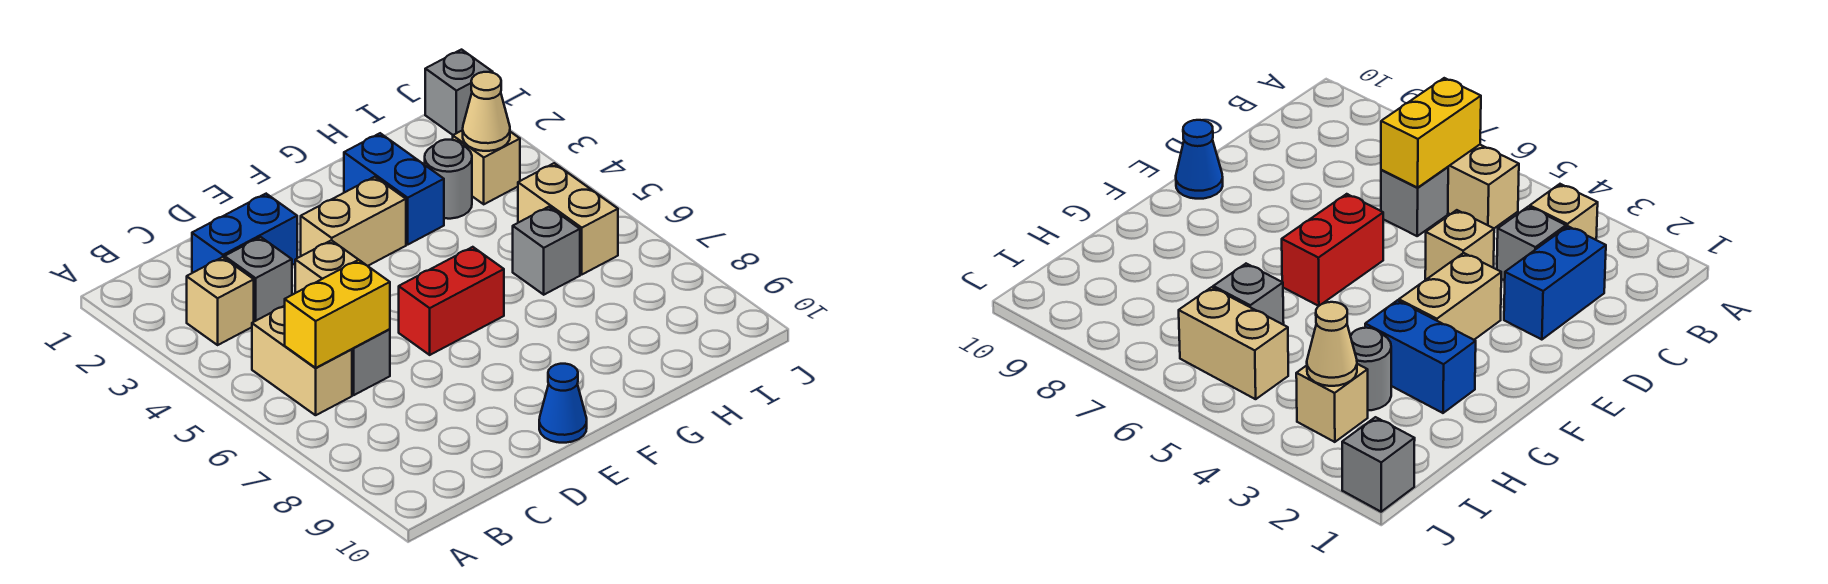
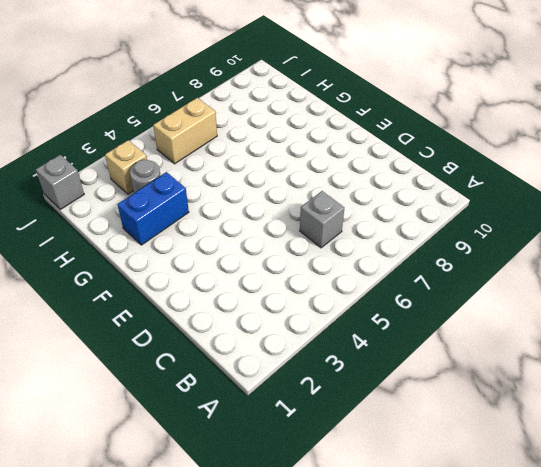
none -> tan brick B3 level 1
none -> tan brick B5:B6 level 1
none -> blue brick C2:D2 level 1

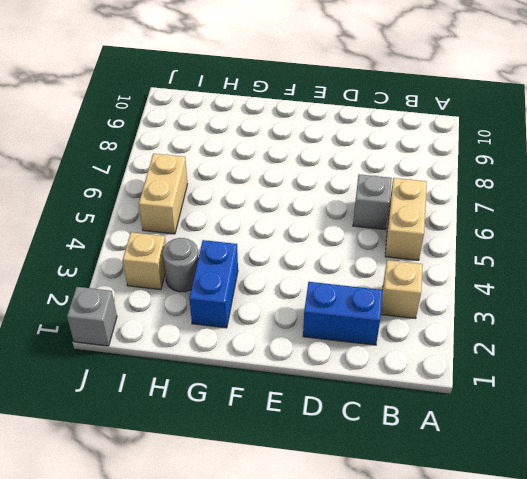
none -> grey brick C3 level 1
none -> tan brick D4 level 1
none -> tan brick E3:F3 level 1

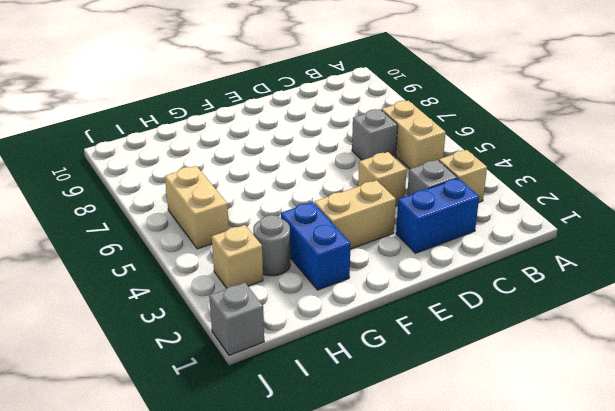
none -> red brick E6:F6 level 1
none -> blue cone E10 level 1
none -> grey brick H6 level 1

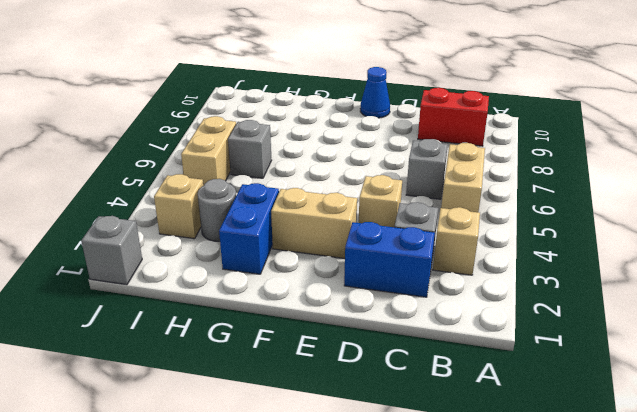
red brick B9:C9 level 1 -> red brick E6:F6 level 1
none -> yellow brick B6:C6 level 2
none -> tan cone I3 level 2

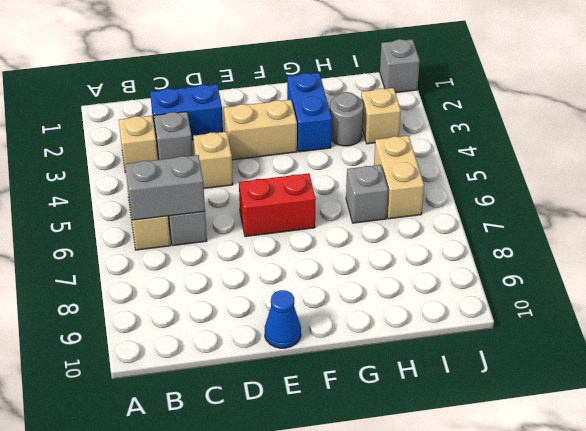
grey brick B6:C6 level 2 -> yellow brick B6:C6 level 2
none -> tan cone I3 level 2

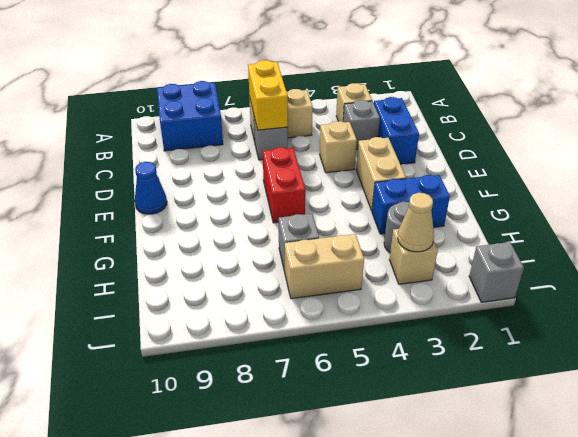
blue brick A8:B9 level 1 -> none

